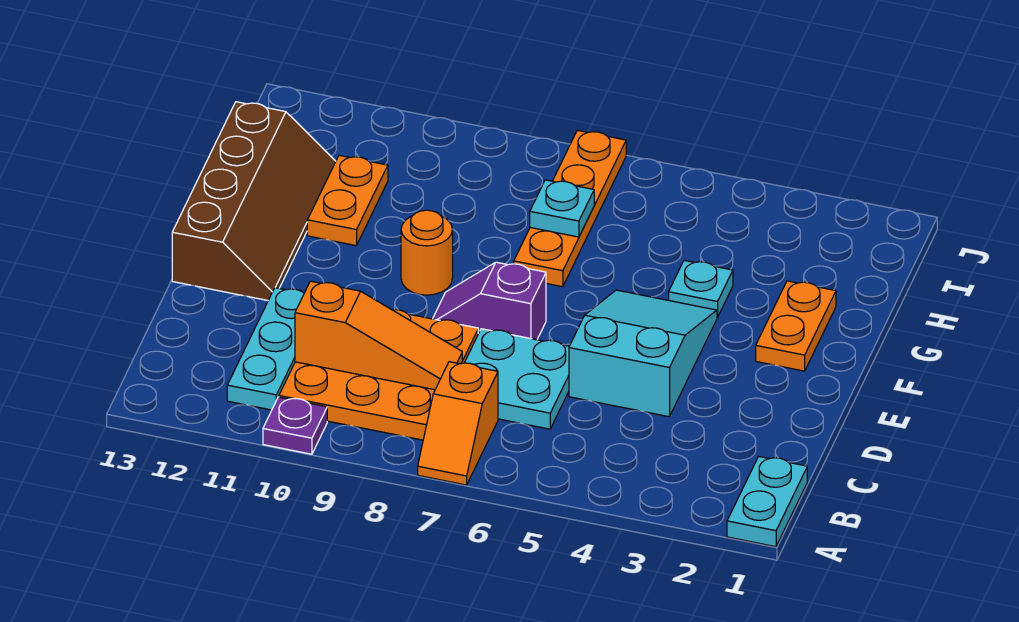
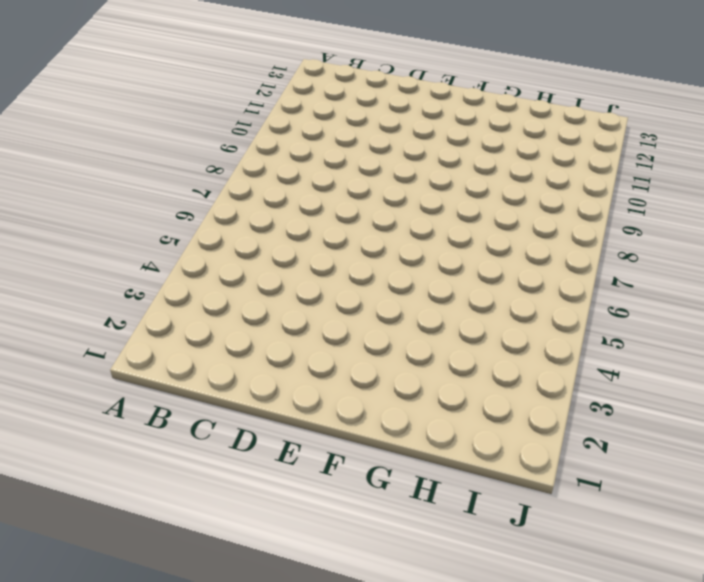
none -> cyan plate A1:B1 level 1
none -> orange slope A7:B7 level 1 top B
none -> purple plate A10 level 1

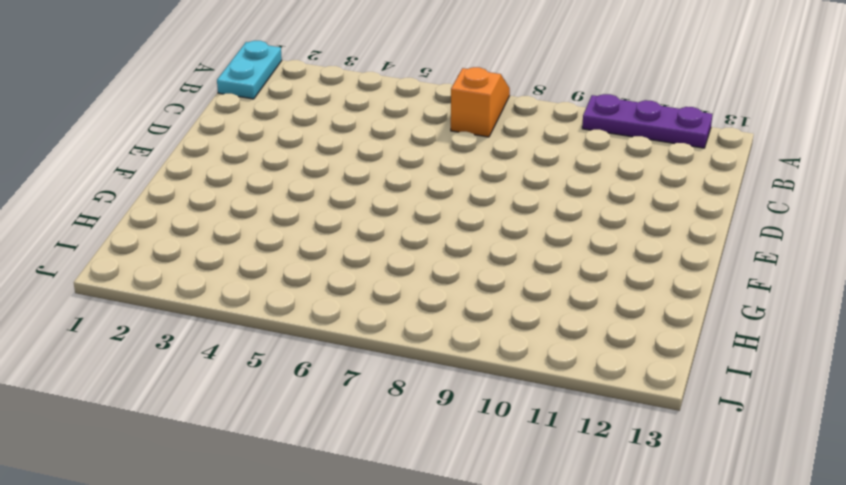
purple plate A10:A12 level 1 -> purple plate A10 level 1
none -> orange plate B8:D10 level 1
none -> cyan plate B11:D11 level 1
none -> cyan plate C6:D7 level 1

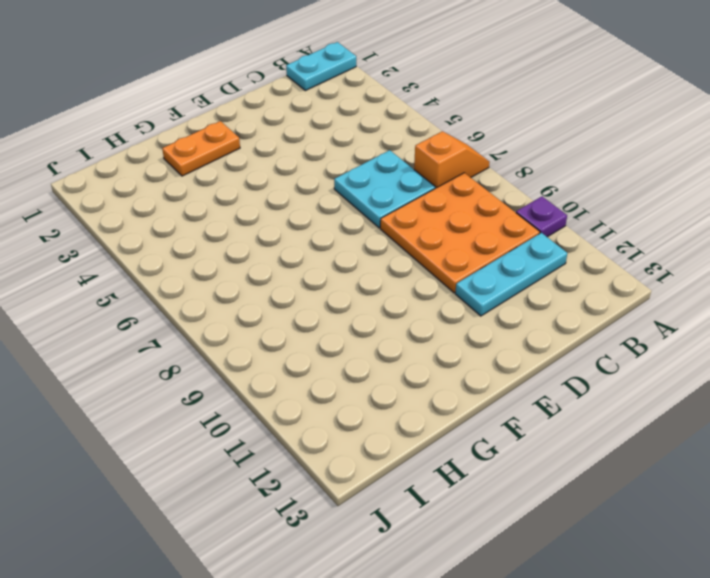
none -> cyan slope D4:F5 level 1 top D
none -> purple slope E7:E8 level 1 top 7
none -> brown slope E12:H13 level 1 top 13

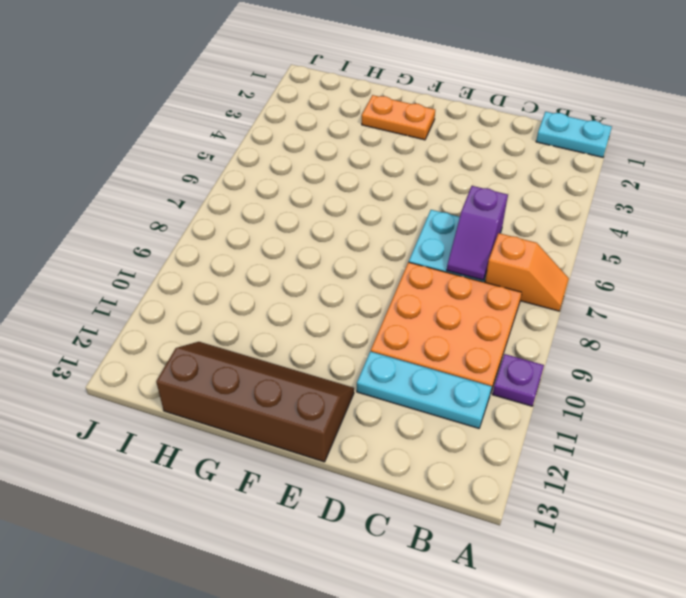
purple slope C6:C7 level 2 top 6 -> purple slope E7:E8 level 1 top 7
none -> cyan slope D4:F5 level 1 top D
none -> orange round brick F9 level 1
none -> cyan plate G4 level 1

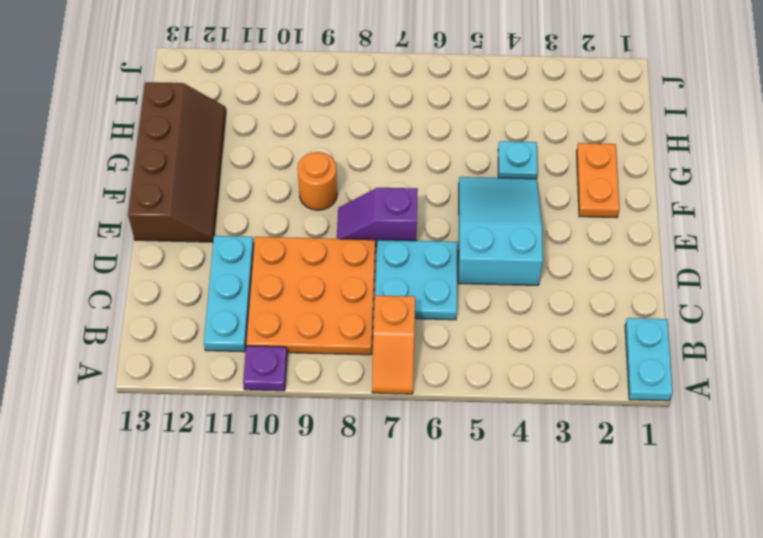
none -> orange plate G7:J7 level 1
none -> orange plate G11:H11 level 1
none -> orange slope C8:C10 level 2 top 10

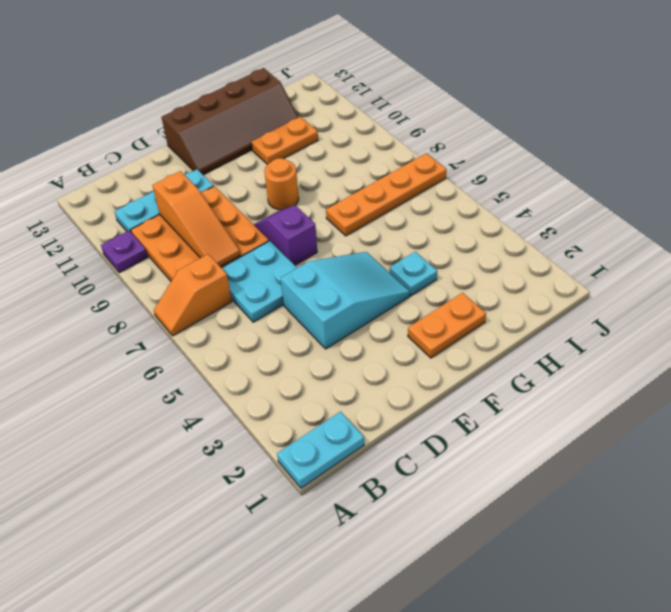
none -> cyan plate H7 level 2

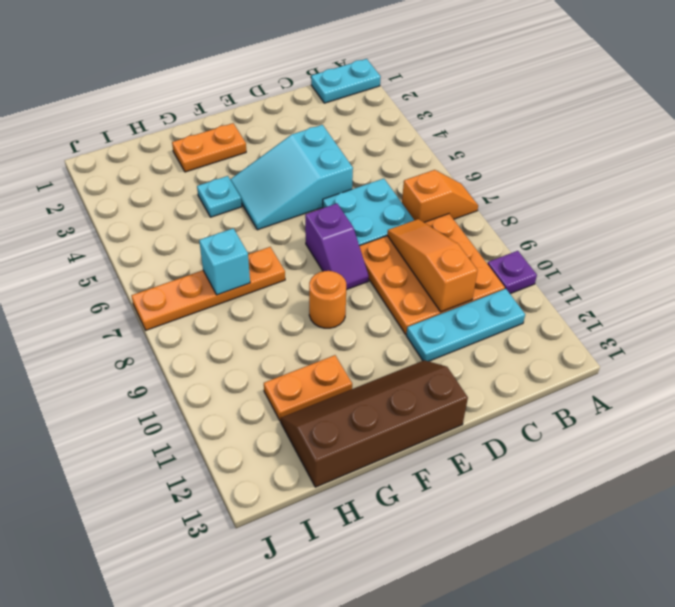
cyan brick H7 level 2 -> cyan plate H7 level 2

